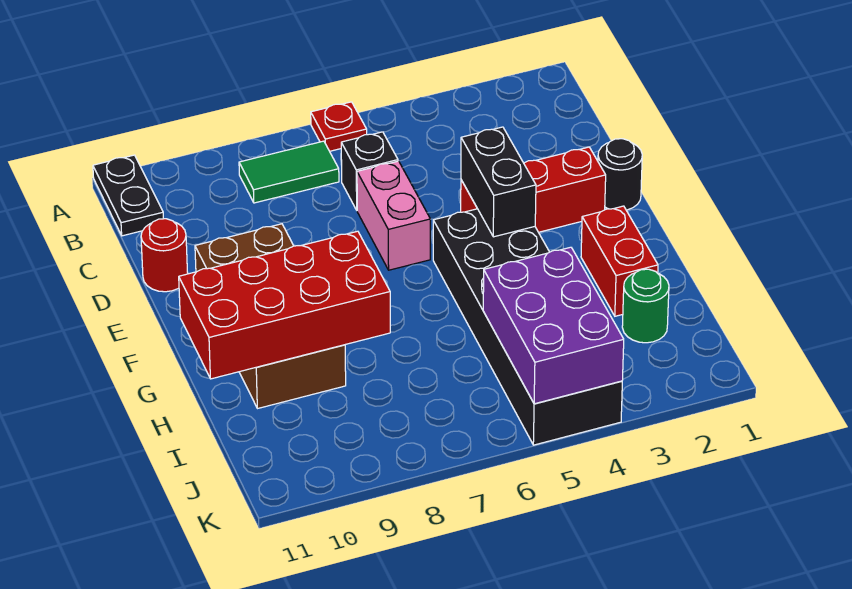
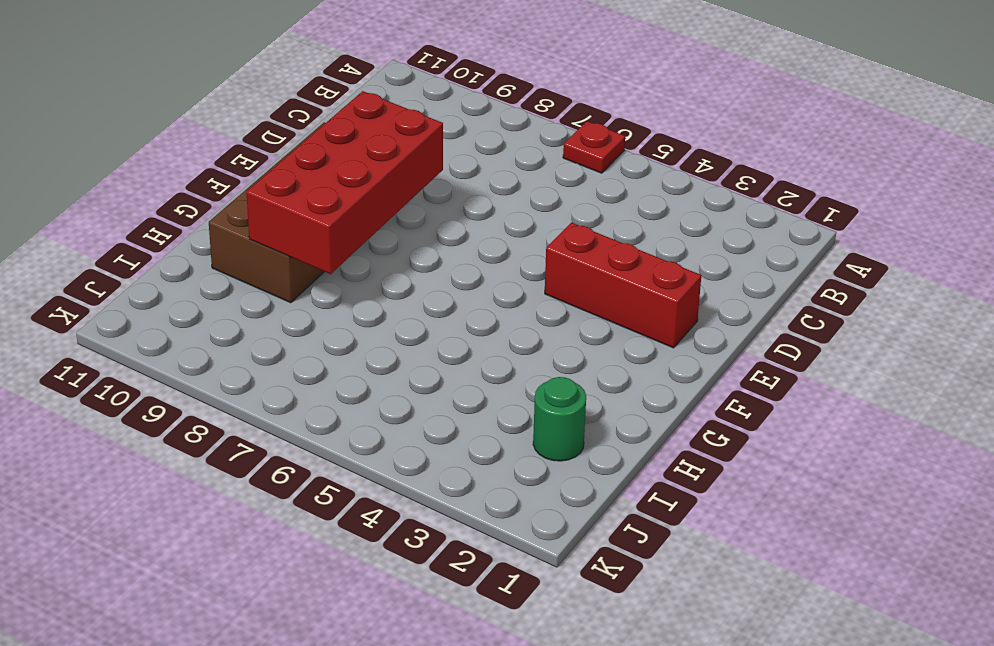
red brick E8:H9 level 2 -> red brick G8:H11 level 2
none -> black plate A11:B11 level 1
none -> green tile B7:B8 level 1
none -> black brick C6 level 1

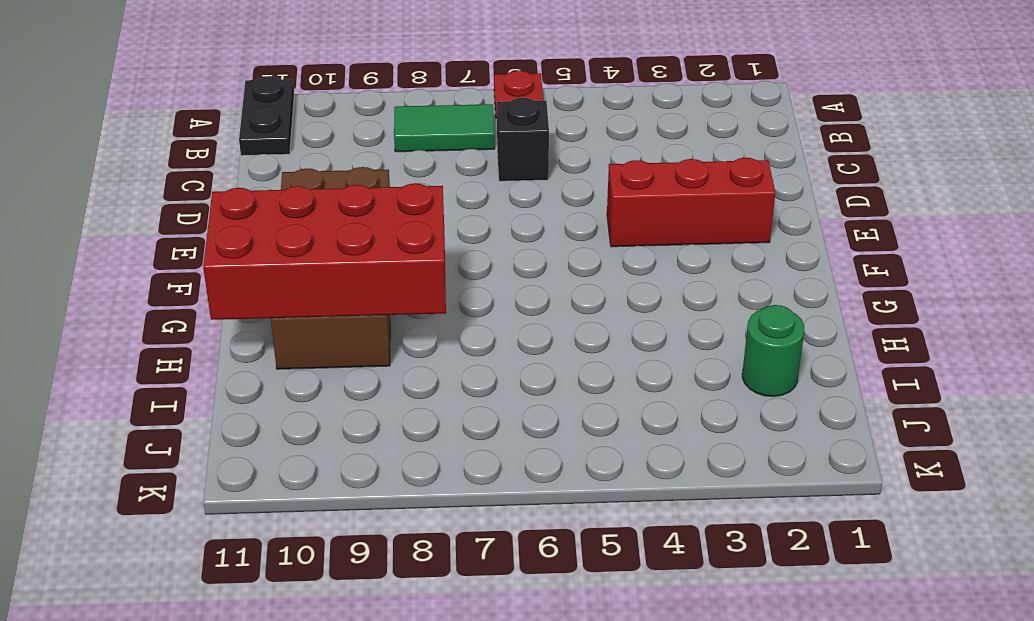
none -> pink brick D6:E6 level 1
none -> red round brick D11 level 1
none -> black round brick E1 level 1

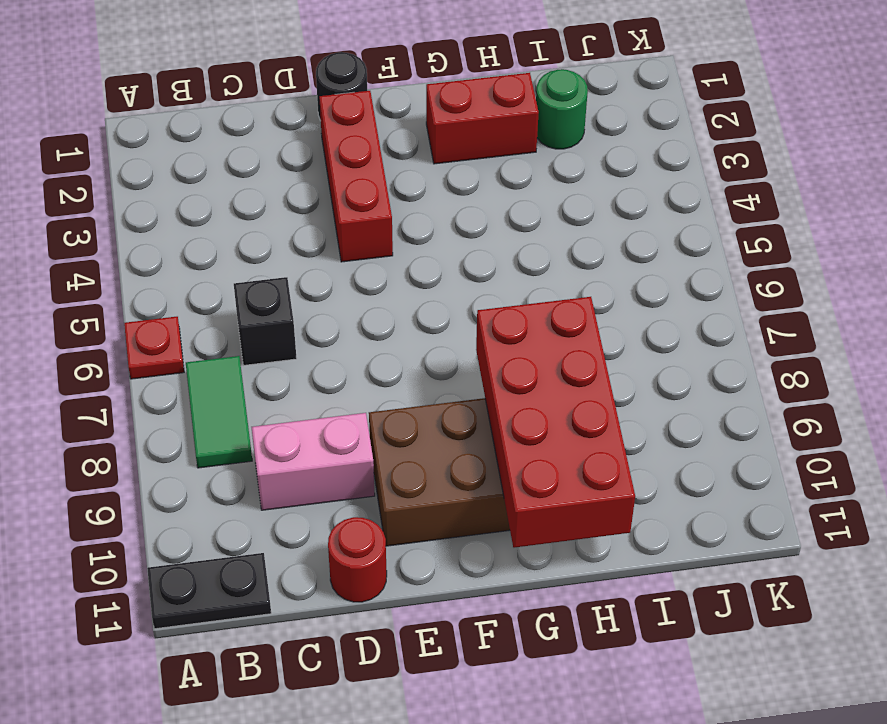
pink brick C9:D9 level 1 -> pink brick D6:E6 level 1
none -> black brick F4:K5 level 1
none -> black brick E4:F4 level 2
none -> purple brick I4:K5 level 2

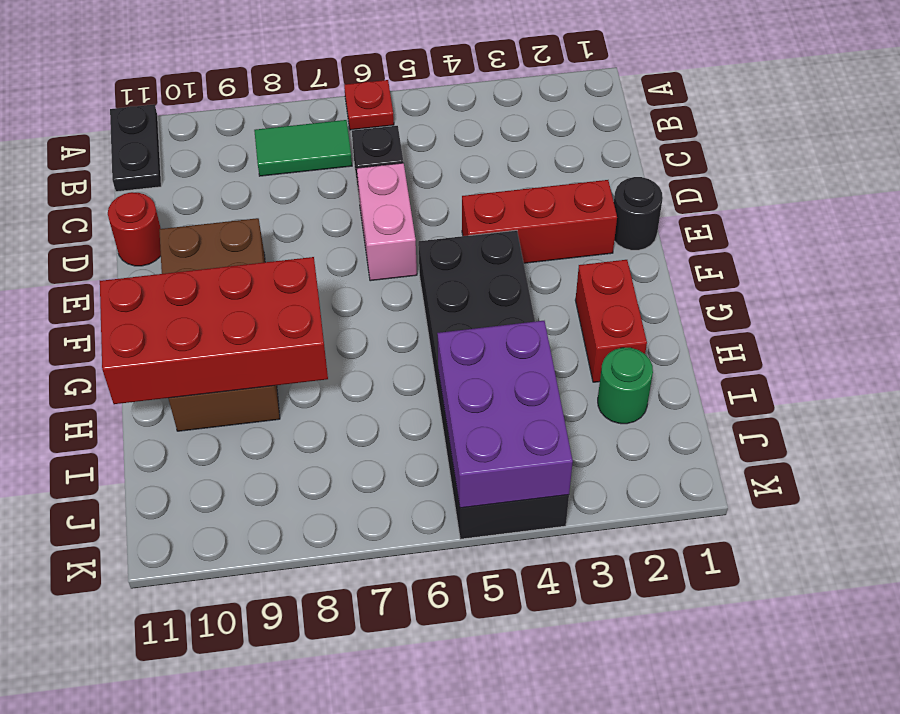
none -> black brick E4:F4 level 2

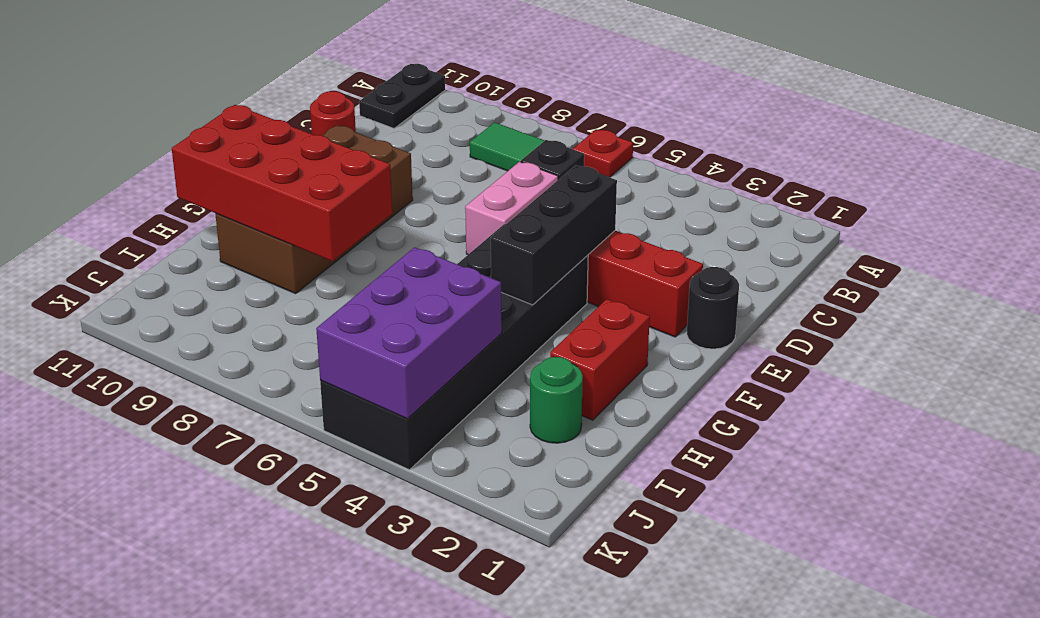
black brick E4:G4 level 2 -> black brick E4:F4 level 2

